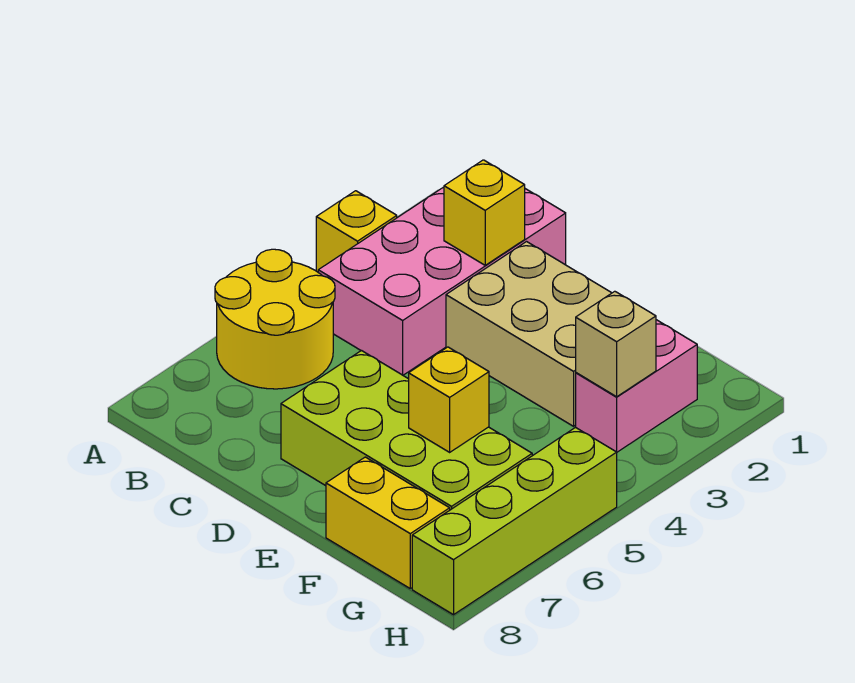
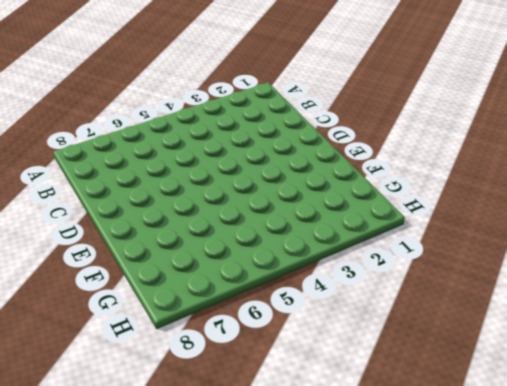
none -> yellow brick A3 level 1
none -> yellow round brick A5:B6 level 1

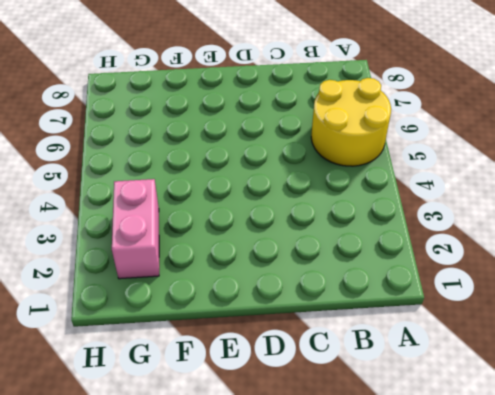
none -> yellow brick A3 level 1
none -> pink brick B1:C4 level 1

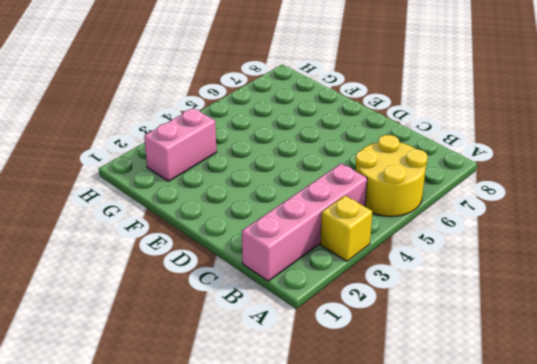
pink brick B1:B4 level 1 -> pink brick B1:C4 level 1
none -> tan brick D2:F3 level 1
none -> lime brick D6:G7 level 1

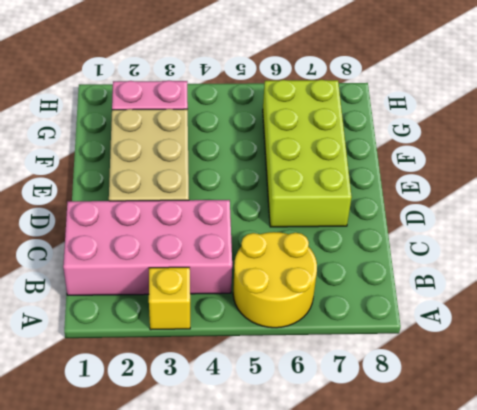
none -> yellow brick F8:G8 level 1
none -> lime brick H5:H8 level 1

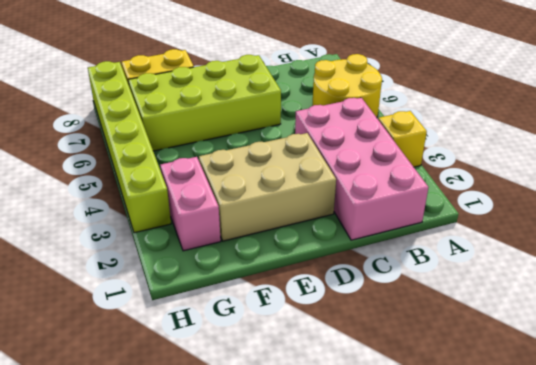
lime brick H3:H8 level 1 -> lime brick H5:H8 level 1
none -> yellow brick C2 level 2
none -> yellow brick F6 level 2

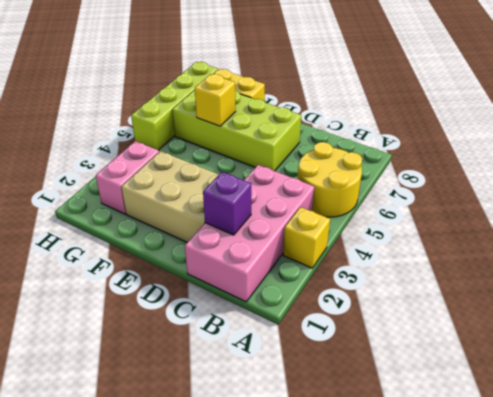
purple brick C2 level 2 -> yellow brick C2 level 2
none -> tan brick G3 level 2

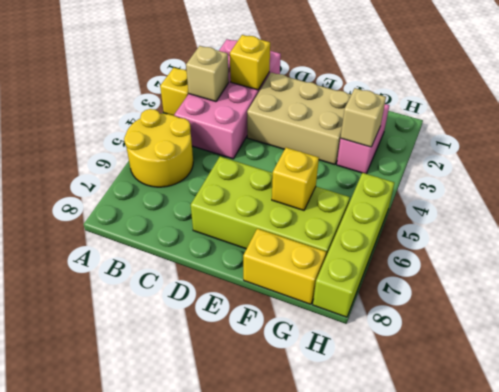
tan brick B3 level 2 -> none

